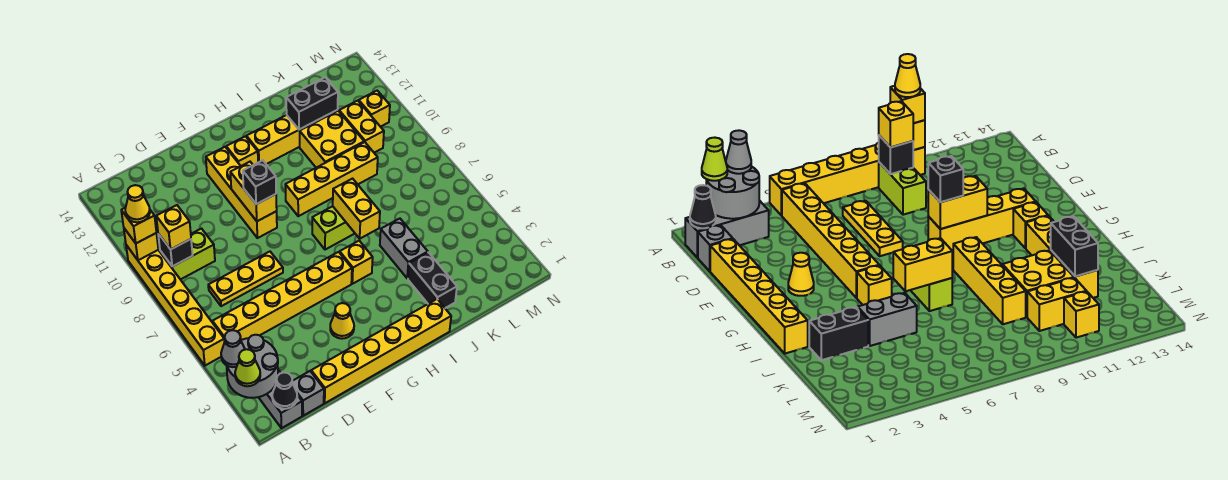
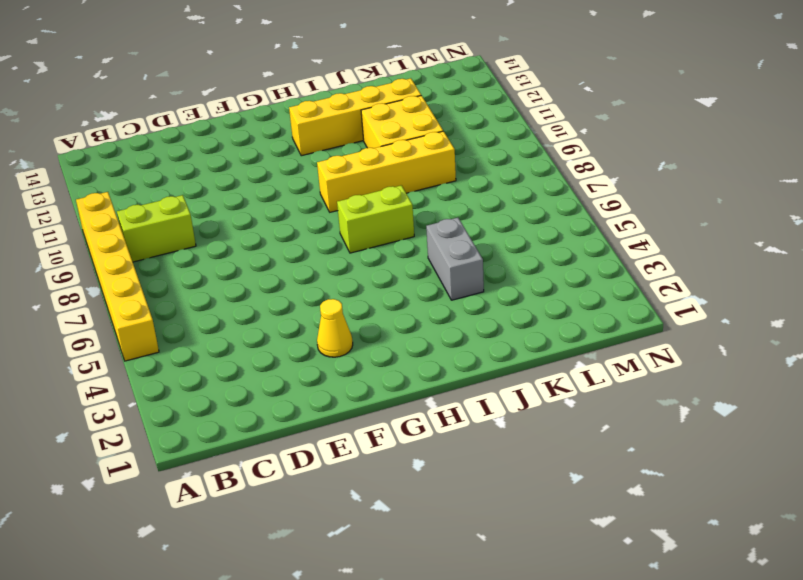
none -> grey brick B1:B3 level 1
none -> yellow brick B5:G5 level 1
none -> grey brick C1 level 1
none -> yellow plate C7:E7 level 1

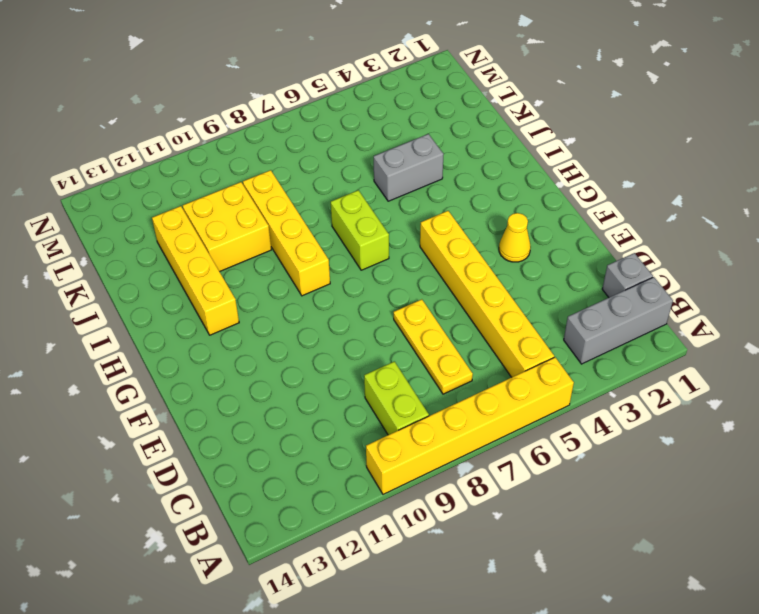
none -> yellow brick D1:I1 level 1
none -> yellow brick F9:F12 level 1
none -> yellow brick G12 level 1
none -> yellow brick H5 level 1

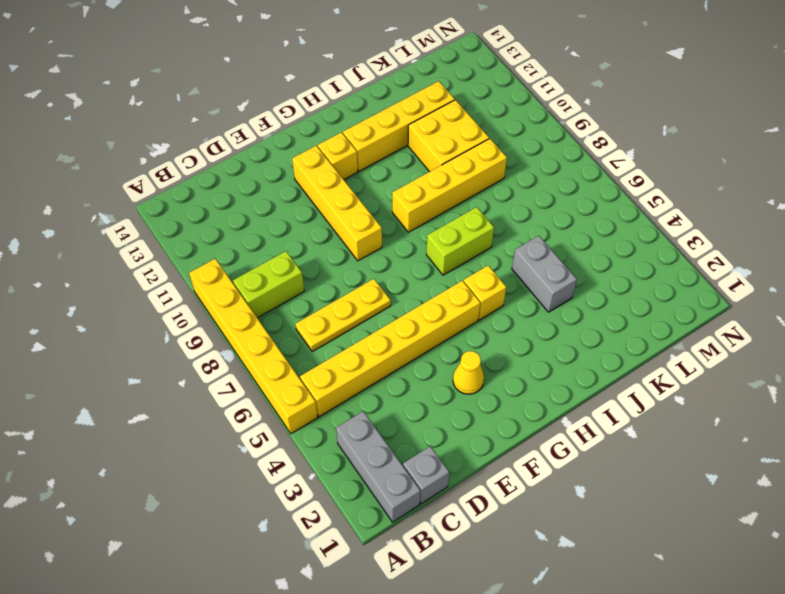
none -> yellow brick D1:I1 level 1
none -> black brick J2:J3 level 1
none -> yellow brick L10:L11 level 1
none -> yellow brick M11 level 1

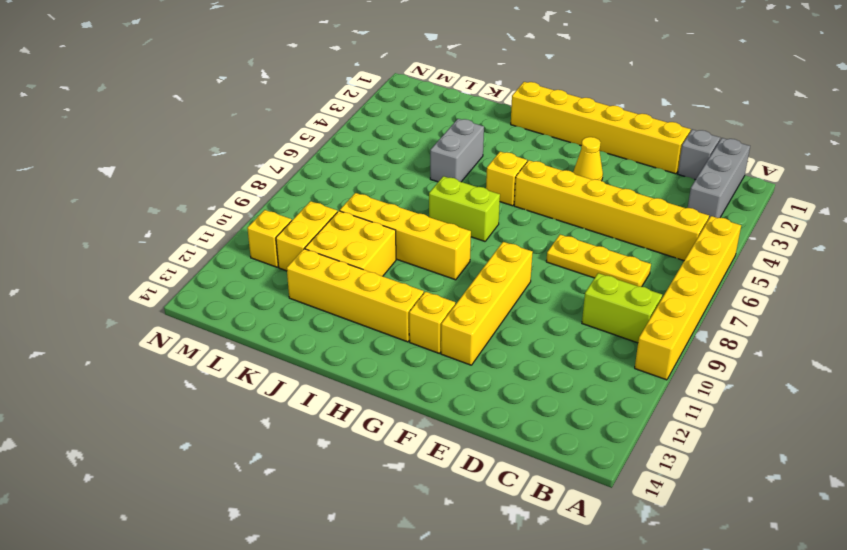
none -> black brick J2:J3 level 1
none -> grey round brick A2:B3 level 2
none -> yellow brick A10 level 2
none -> black cone B1 level 2

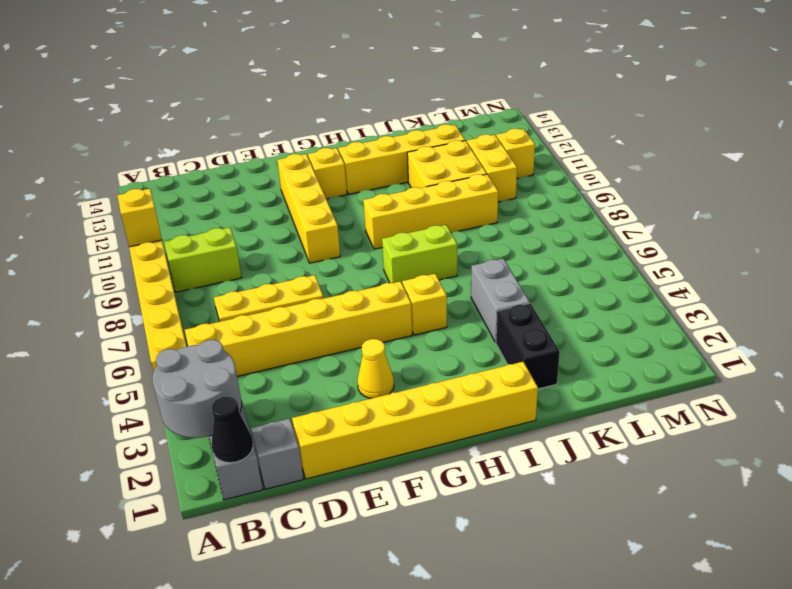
none -> black brick B9 level 2
none -> yellow brick F9:F10 level 2
none -> yellow brick I6:I7 level 2
none -> black brick J12:K12 level 2

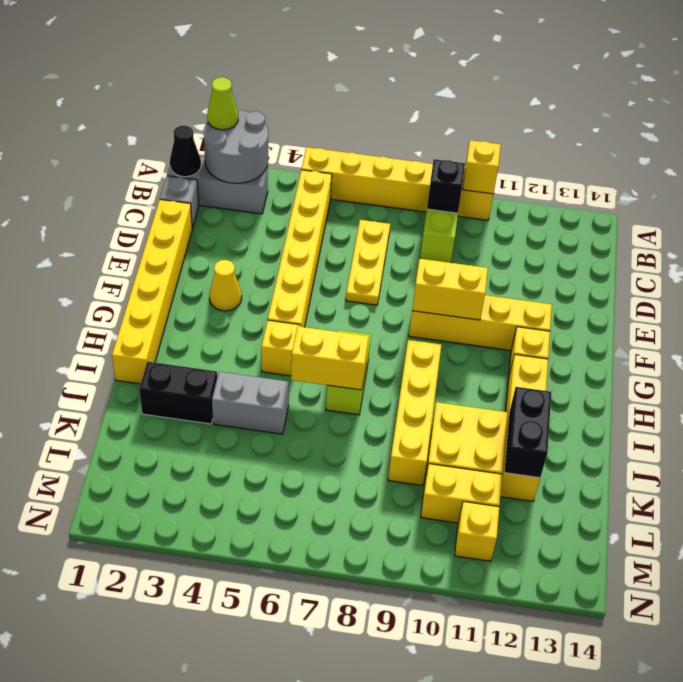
none -> grey cone A3 level 3
none -> yellow brick A10 level 3
none -> yellow brick B9 level 3
none -> black brick F9 level 3

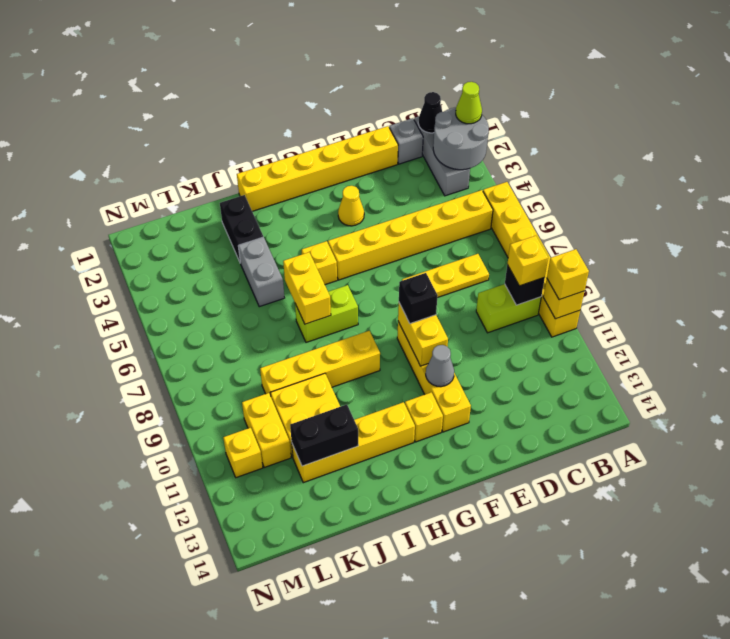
grey cone F11 level 2 -> grey cone A3 level 3
none -> yellow cone A10 level 4

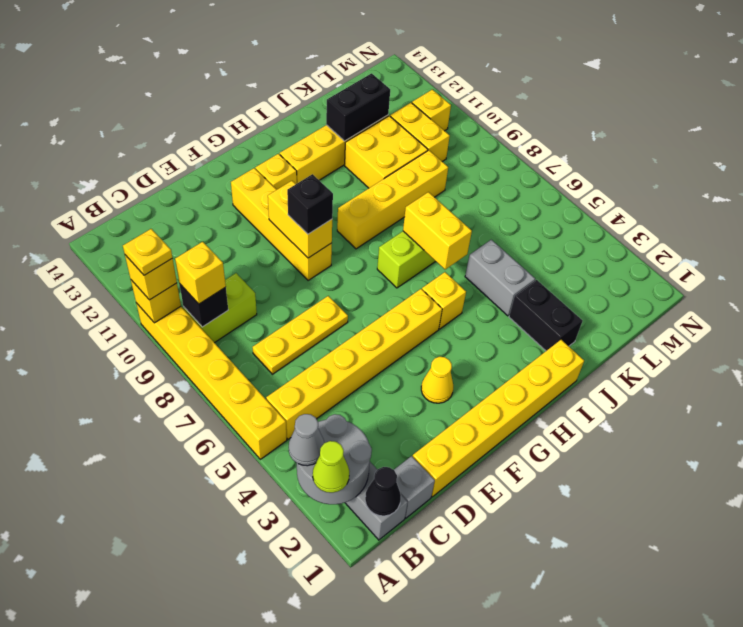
yellow plate A10 level 4 -> yellow cone A10 level 4

